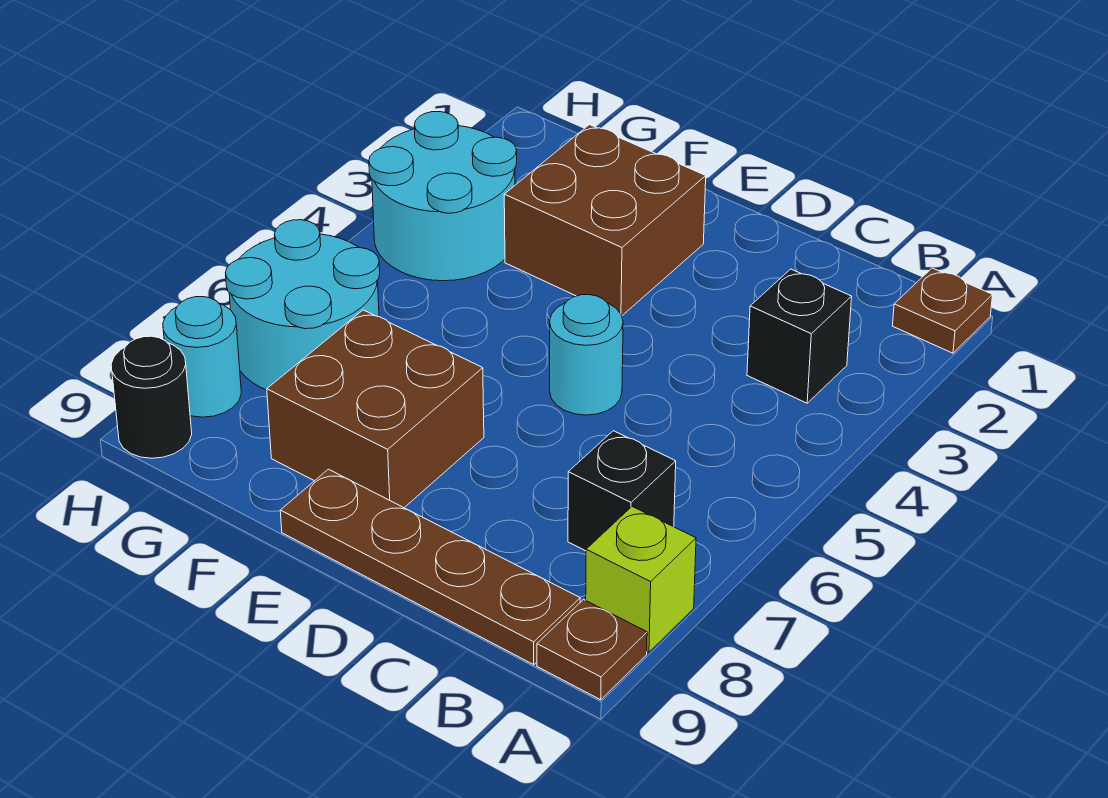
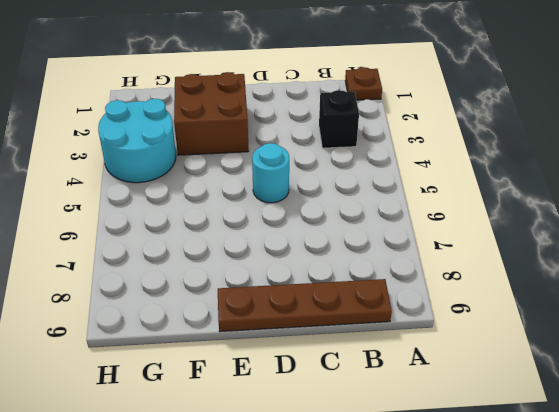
none -> lime brick A8 level 1
none -> brown plate A9 level 1
none -> black brick B7 level 1

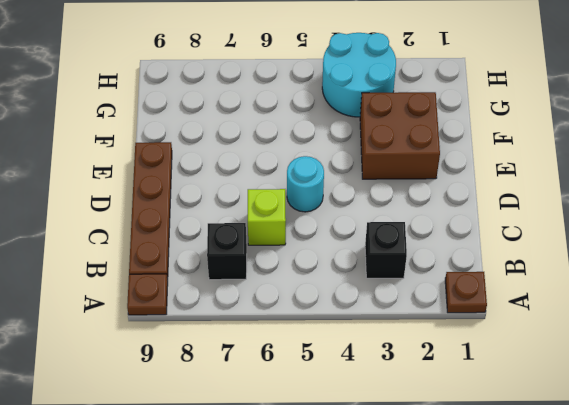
lime brick C6 level 1 -> lime brick A8 level 1
none -> brown brick E7:F8 level 1
none -> cyan round brick G6:H7 level 1
none -> cyan round brick H8 level 1

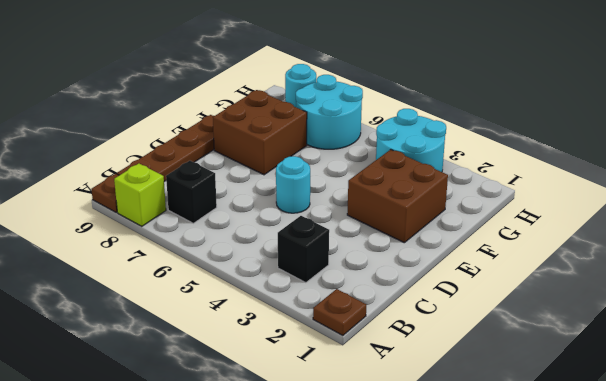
none -> black round brick H9 level 1

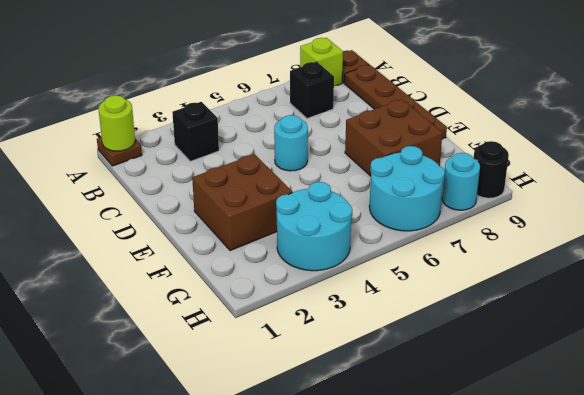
lime round brick A1 level 2 -> none

